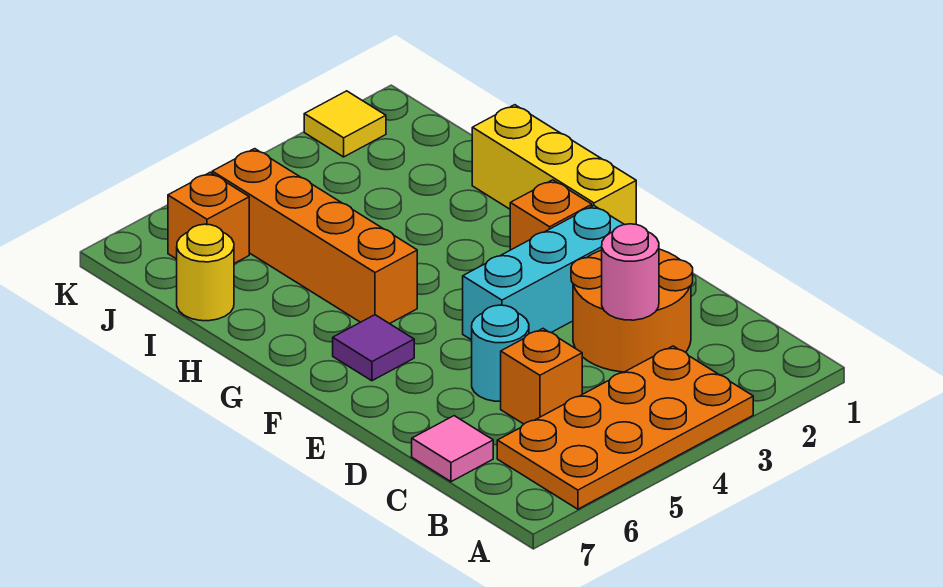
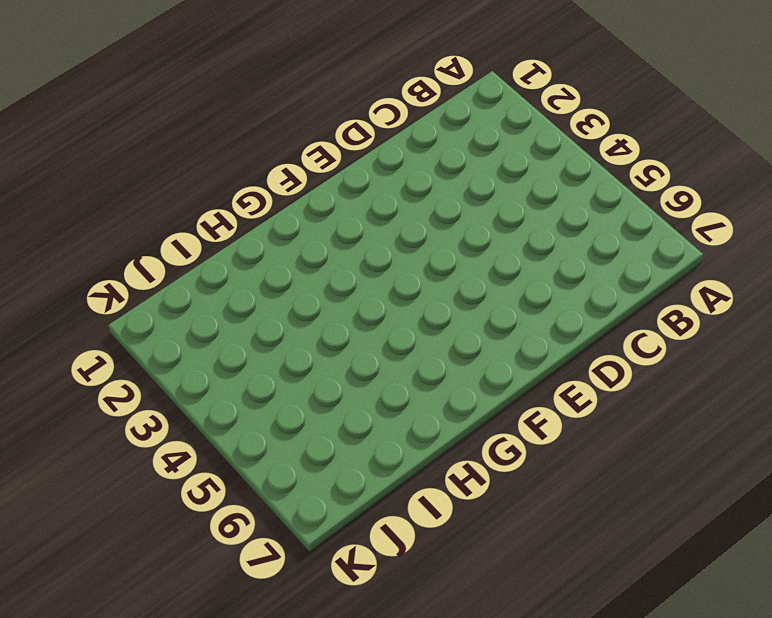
none -> orange plate A3:B6 level 1
none -> orange round brick C2:D3 level 1
none -> orange brick C5 level 1

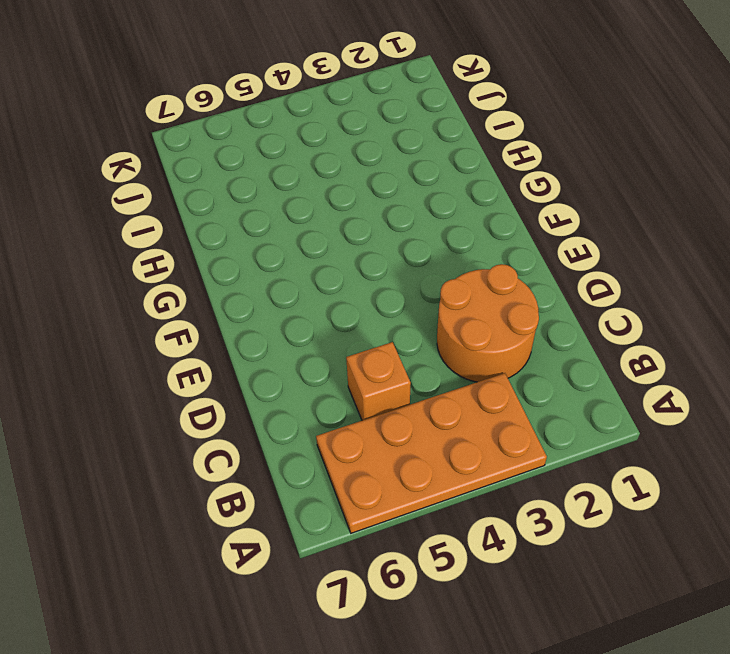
none -> pink tile C7 level 1
none -> cyan round brick D5 level 1
none -> cyan brick E2:E4 level 1

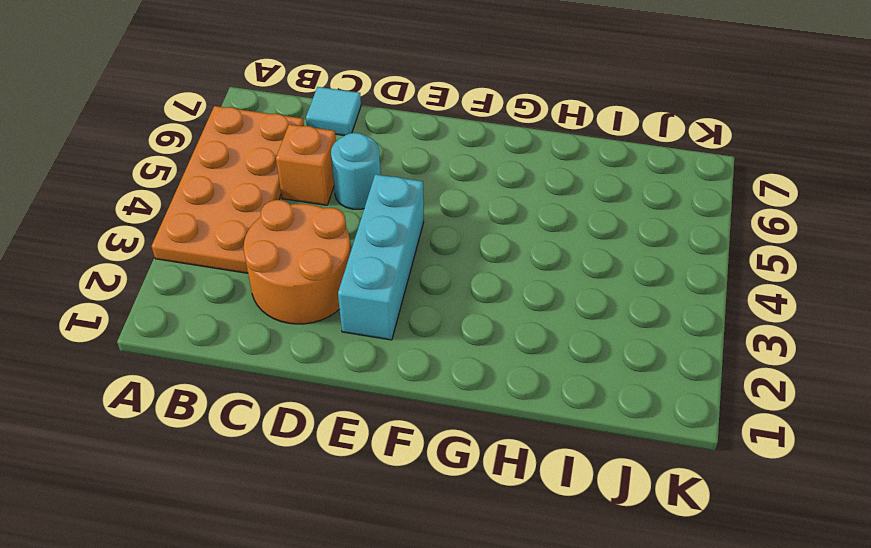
cyan tile C7 level 1 -> pink tile C7 level 1
none -> yellow brick F1:H1 level 1
none -> orange brick F2 level 1
none -> purple tile F6 level 1

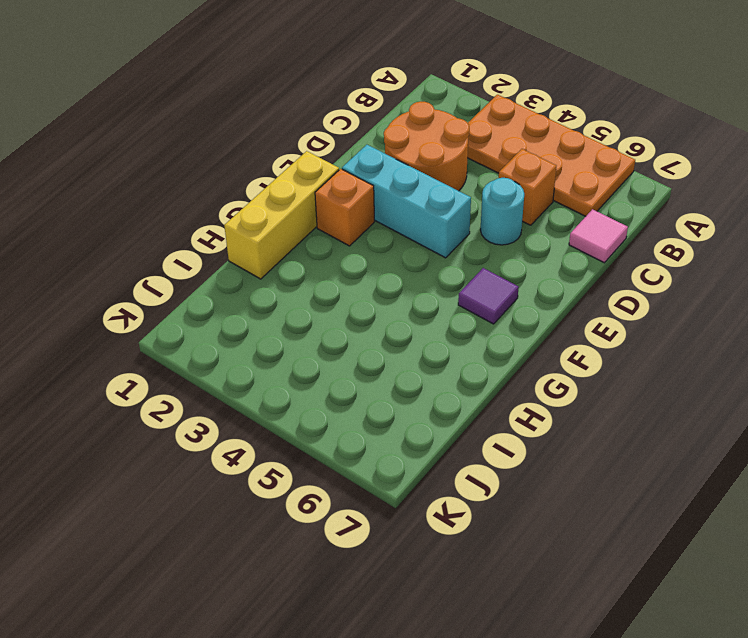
none -> orange brick G5:J5 level 1
none -> yellow round brick I7 level 1
none -> orange brick J6 level 1

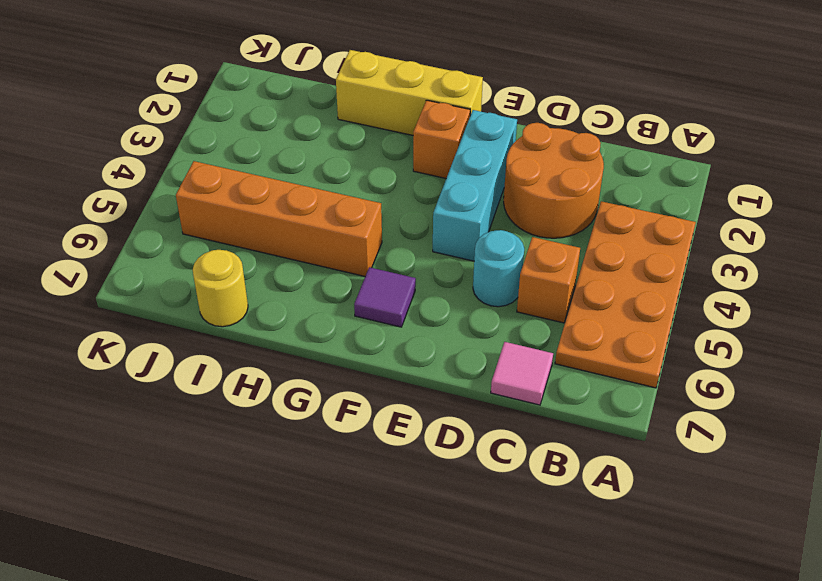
none -> orange brick J6 level 1
none -> yellow tile K2 level 1
none -> pink round brick C3 level 2

